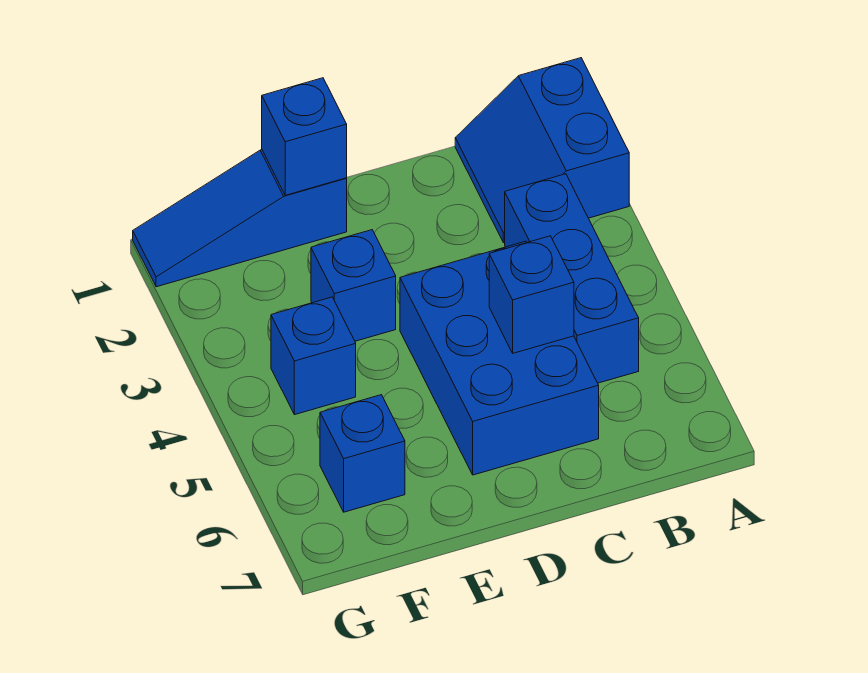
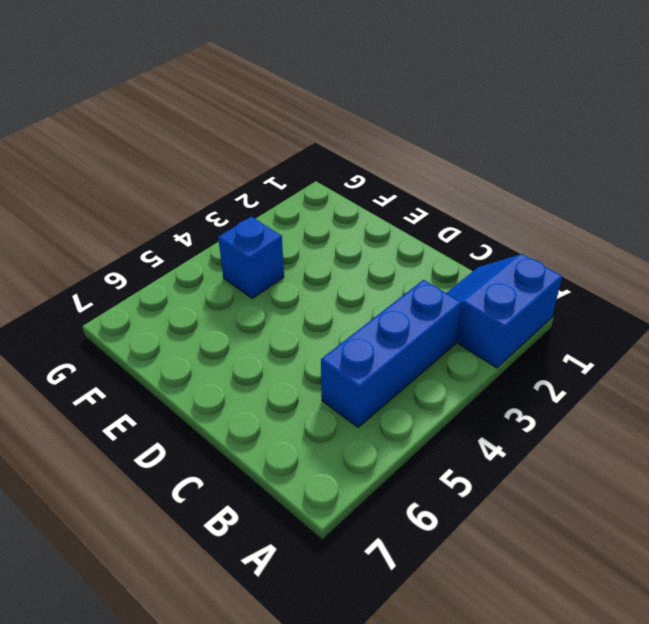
none -> blue brick C4:D6 level 1
none -> blue slope E1:G1 level 1 top E

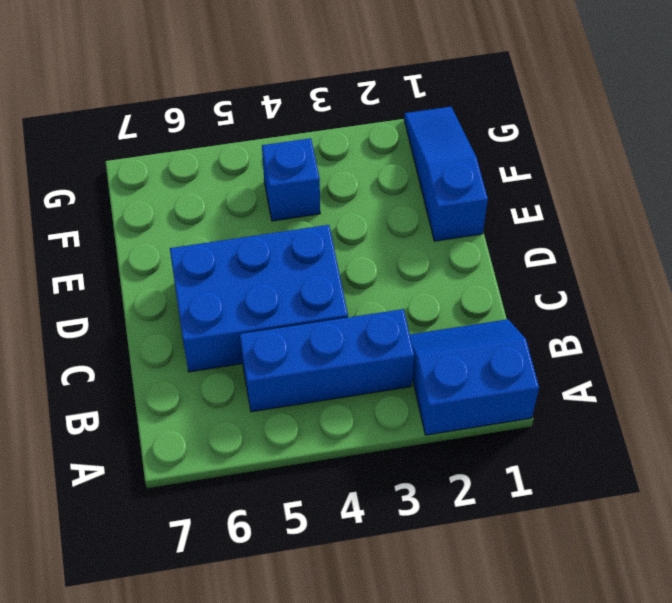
none -> blue brick E3 level 1
none -> blue brick F6 level 1

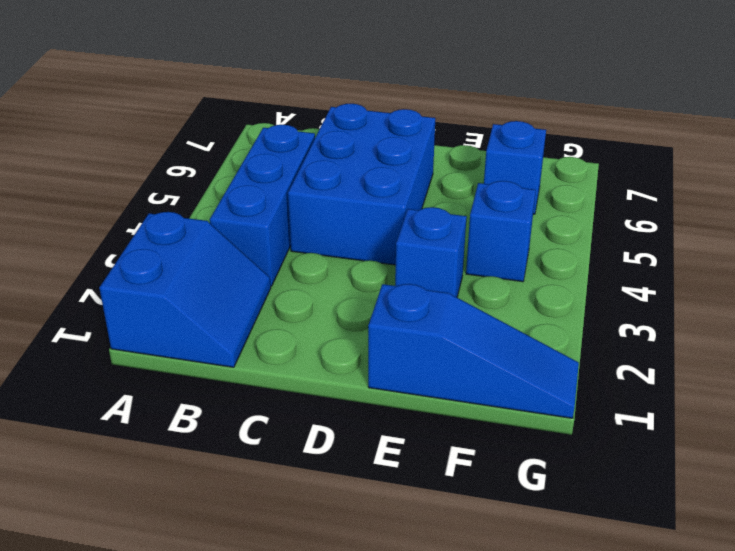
none -> blue brick C5 level 2
none -> blue brick E1 level 2

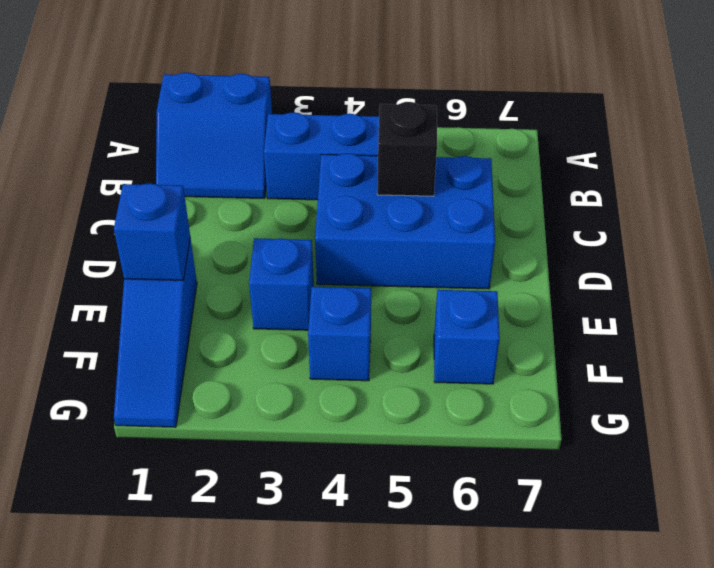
black brick C5 level 2 -> blue brick C5 level 2

